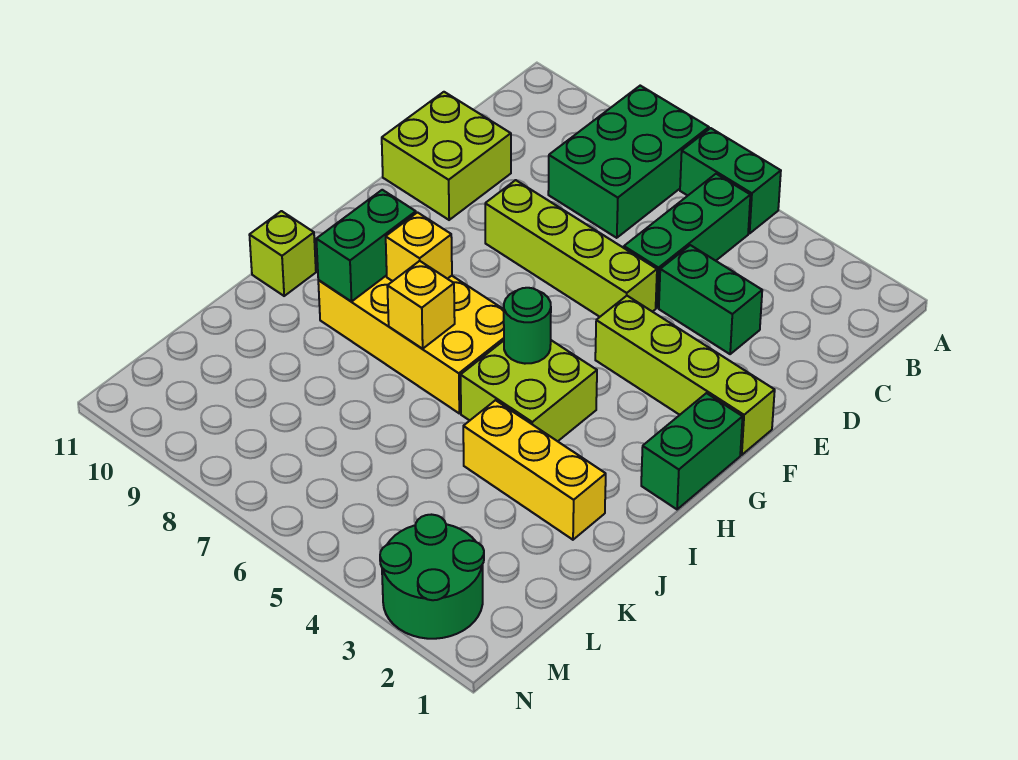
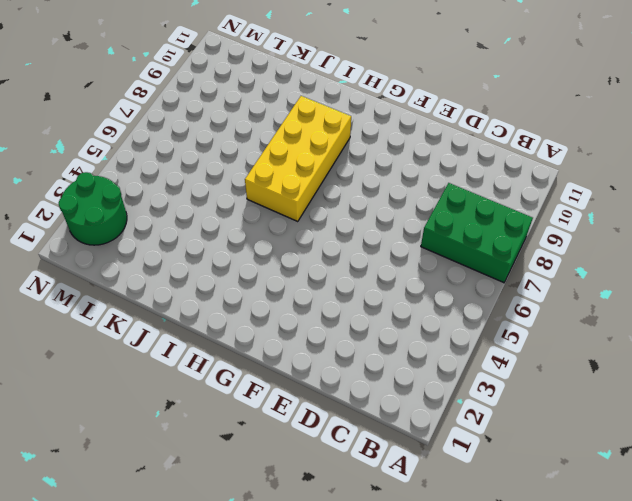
none -> green brick A5:A6 level 1
none -> green brick B5:D5 level 1
none -> green brick D3:D4 level 1

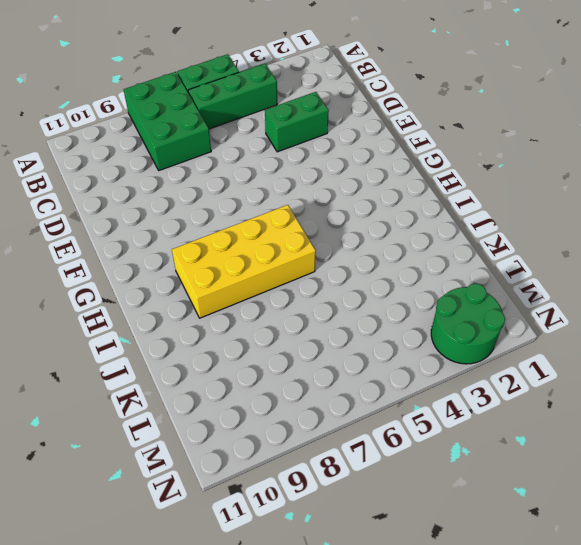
green brick B4:B6 level 1 -> green brick B5:D5 level 1
none -> lime brick D10:E11 level 1
none -> lime brick E5:E8 level 1
none -> lime brick F1:F4 level 1

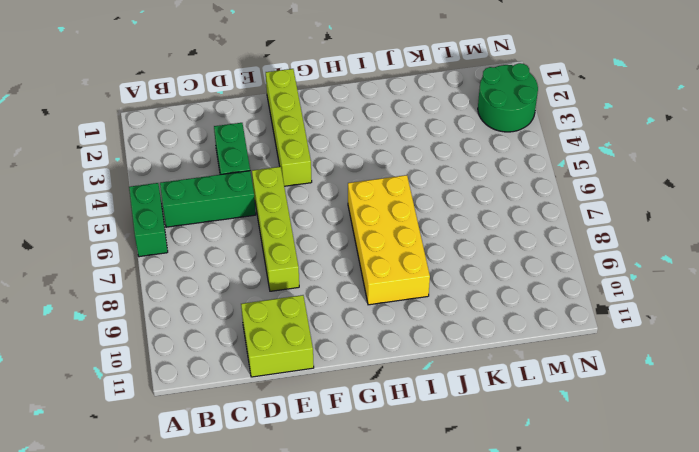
none -> green brick A7:C8 level 1
none -> green brick G1:H1 level 1
none -> lime brick H4:I5 level 1

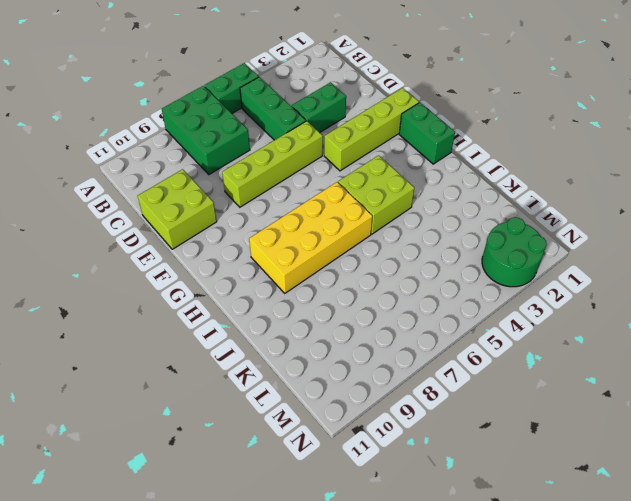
none -> lime brick I11 level 1
none -> yellow brick J2:J4 level 1
none -> green round brick H5 level 2

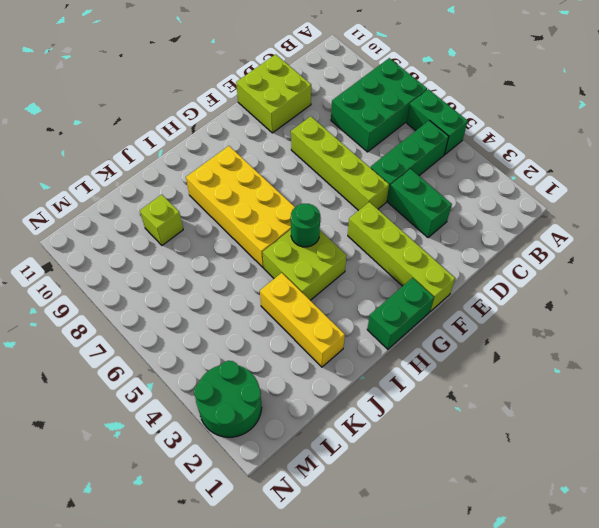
lime brick K9 level 1 -> lime brick I11 level 1
none -> yellow brick H8 level 2
none -> green brick H9:I9 level 2
none -> yellow brick I7 level 2

